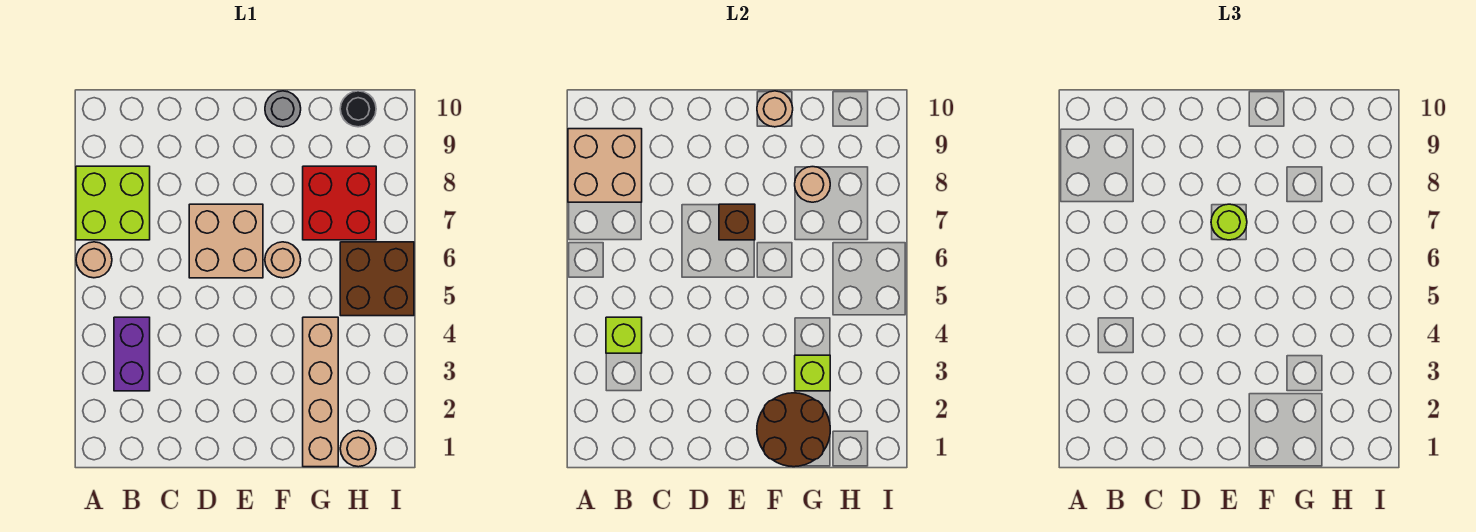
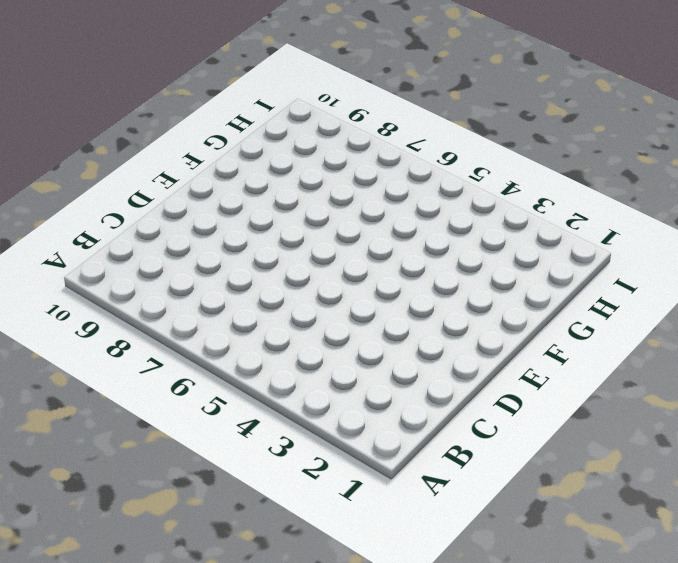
none -> tan round brick A6 level 1
none -> lime brick A7:B8 level 1
none -> purple brick B3:B4 level 1

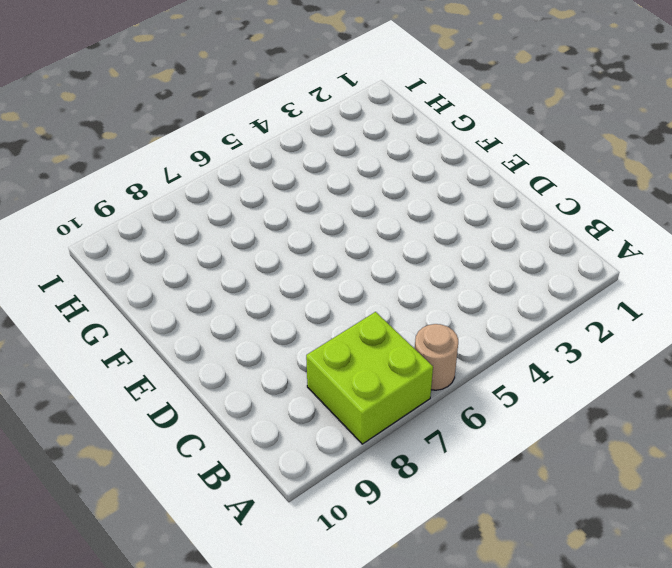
none -> purple brick B3:B4 level 1
none -> tan brick D6:E7 level 1
none -> tan round brick F6 level 1

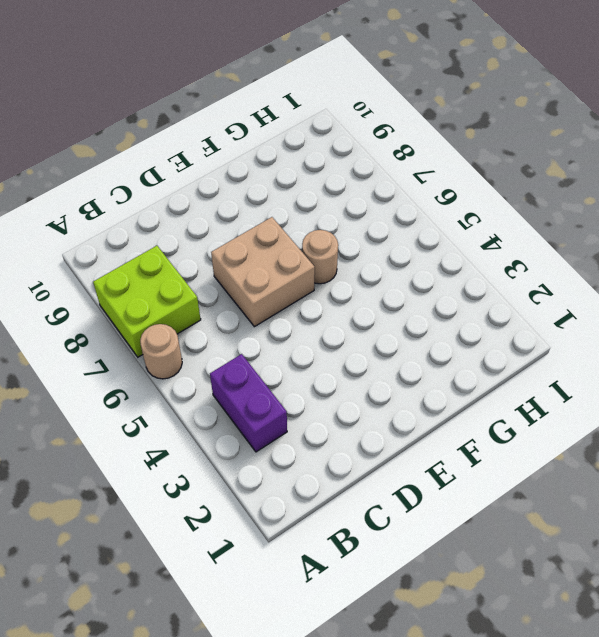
none -> grey round brick F10 level 1
none -> tan brick G1:G4 level 1
none -> red brick G7:H8 level 1

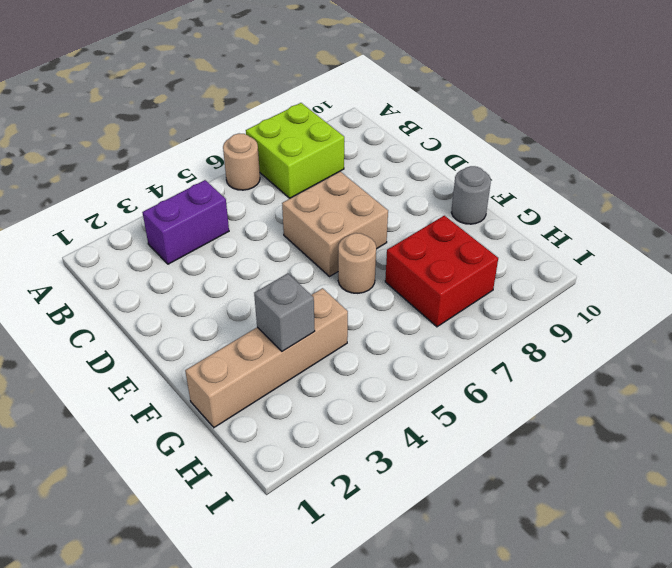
grey brick G3 level 2 -> lime brick G3 level 2
none -> tan round brick H1 level 1
none -> brown brick H5:I6 level 1
none -> black round brick H10 level 1

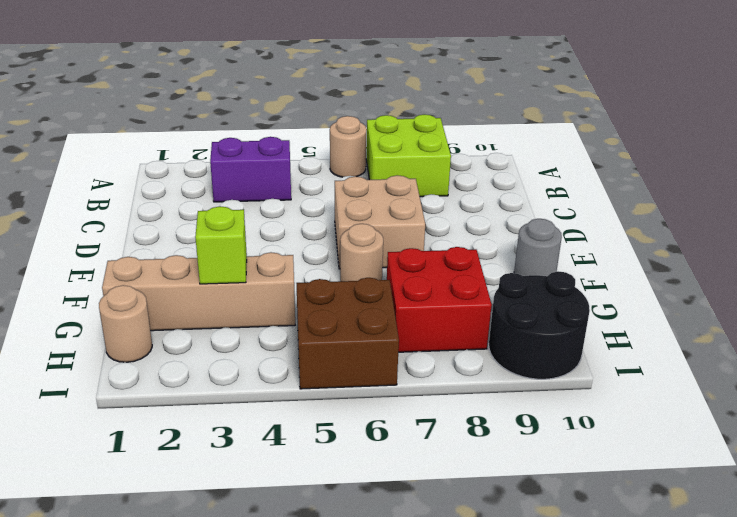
black round brick H9:I10 level 1 -> black round brick H10 level 1
none -> tan brick A8:B9 level 2
none -> lime brick B4 level 2
none -> brown brick E7 level 2

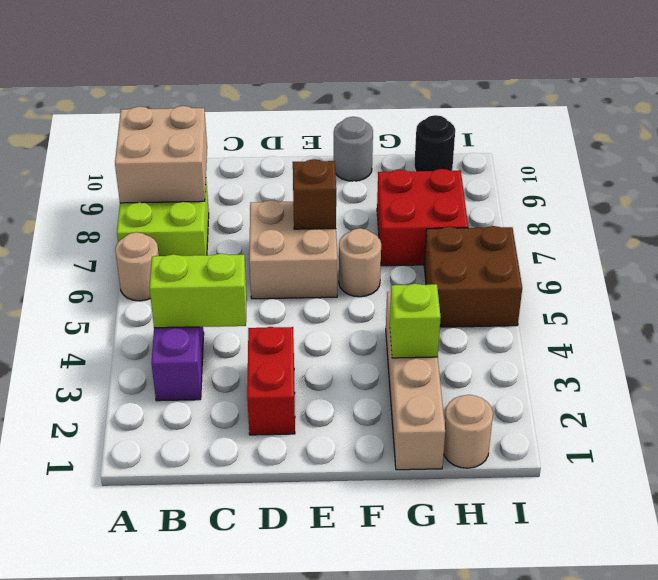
lime brick B4:C4 level 2 -> lime brick B4 level 2
red brick D2:D3 level 1 -> none
none -> brown round brick F1:G2 level 2
none -> tan round brick F10 level 2
none -> tan round brick G8 level 2

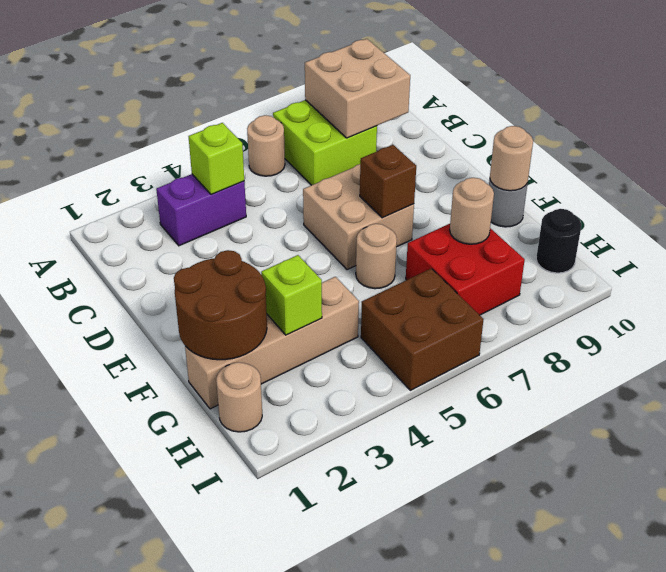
none -> lime round brick E7 level 3

